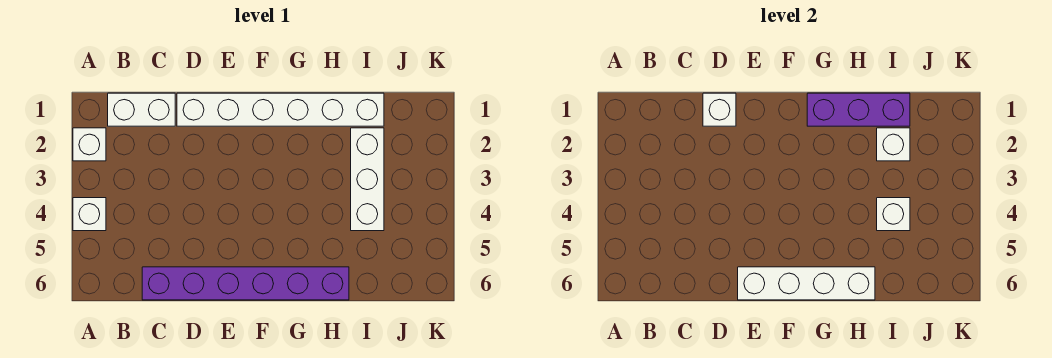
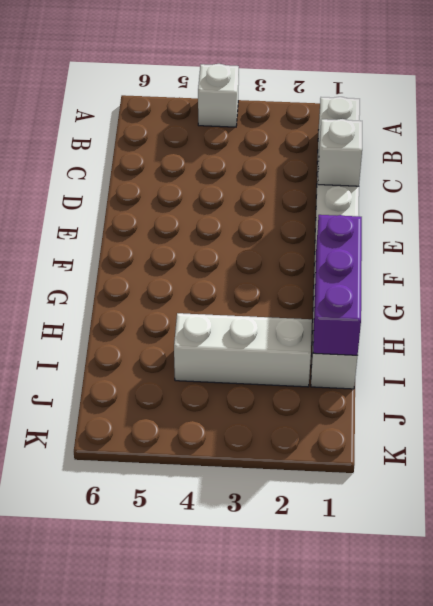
none -> white brick A2 level 1
none -> purple brick C6:H6 level 1

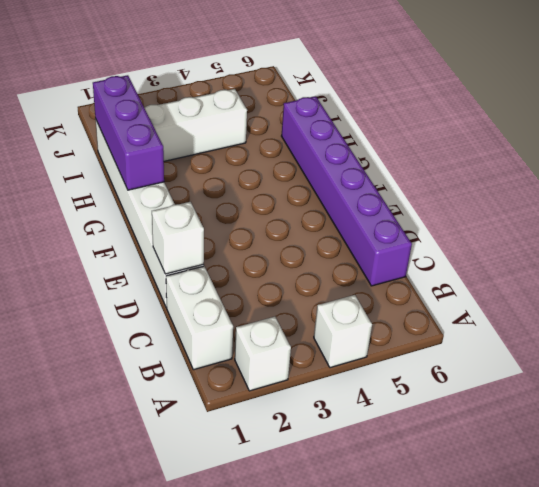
none -> white brick E6:H6 level 2
none -> white brick I2 level 2

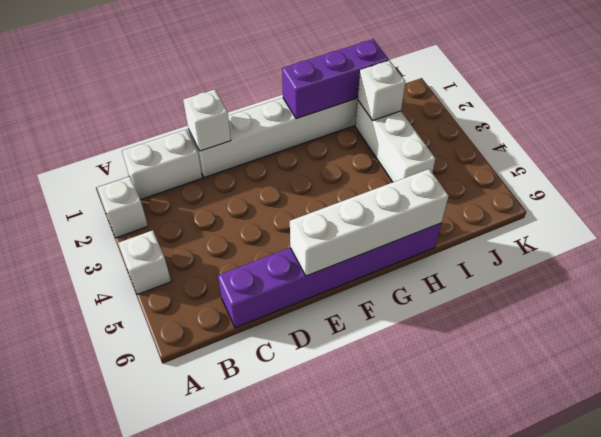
none -> white brick I4 level 2

